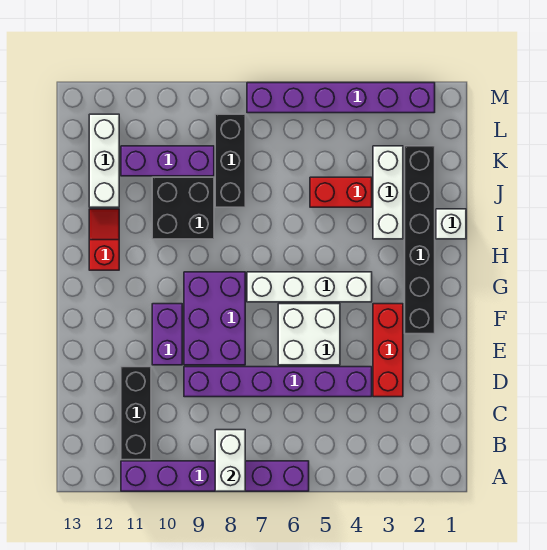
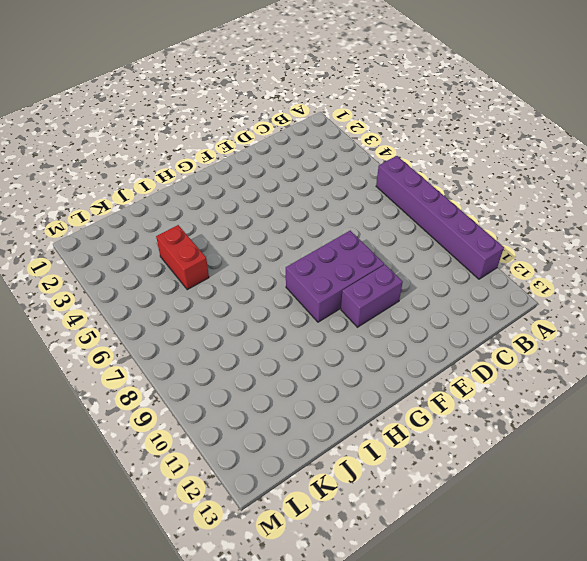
none -> black brick B11:D11 level 1
none -> red brick D3:F3 level 1
none -> purple brick D4:D9 level 1

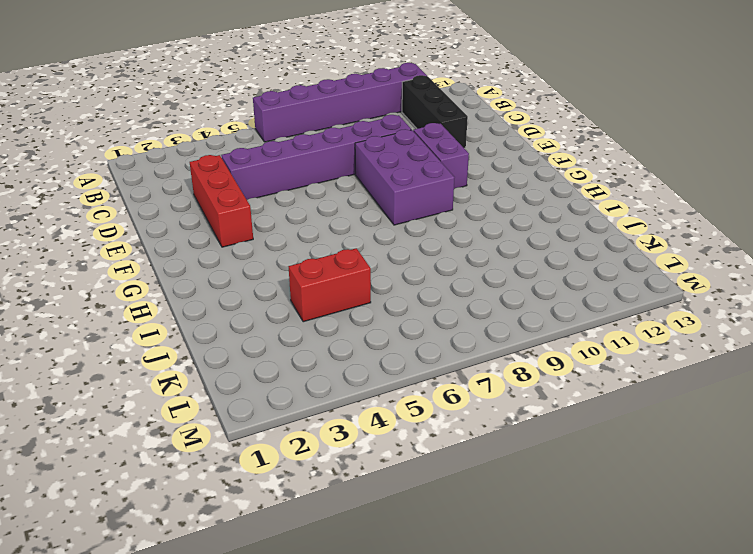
none -> white brick E5:F6 level 1
none -> black brick F2:K2 level 1
none -> white brick G4:G7 level 1

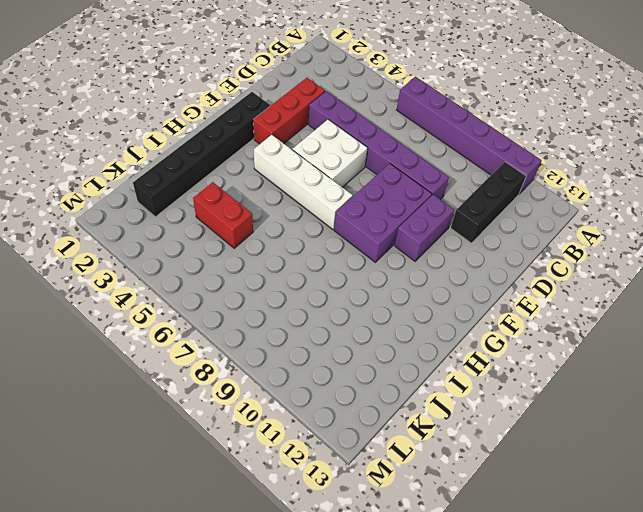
none -> red slope H12:I12 level 1 top H
none -> white brick I1 level 1
none -> white brick I3:K3 level 1

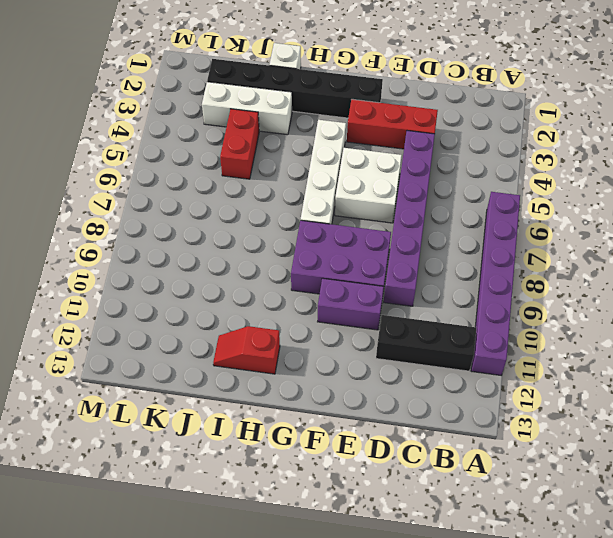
none -> black brick I9:J10 level 1
none -> black brick J8:L8 level 1
none -> white brick J12:L12 level 1

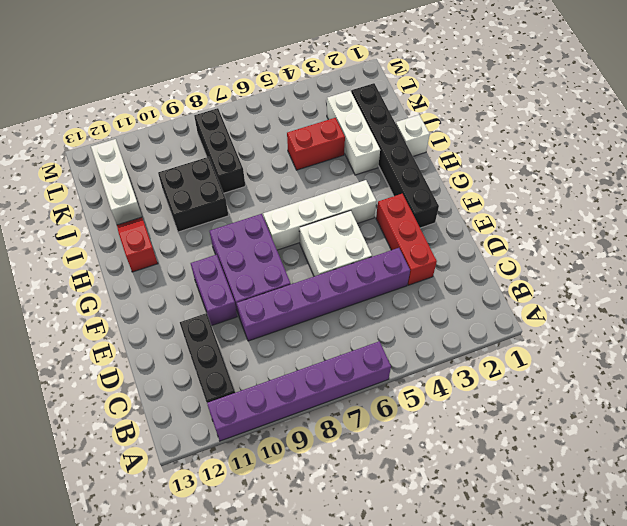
none -> purple brick K9:K11 level 1
none -> purple brick M2:M7 level 1
none -> white brick A8:B8 level 2

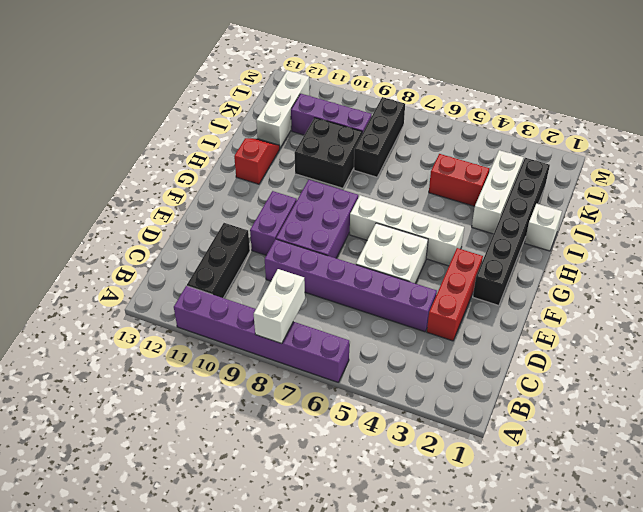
none -> purple brick M2:M7 level 1

